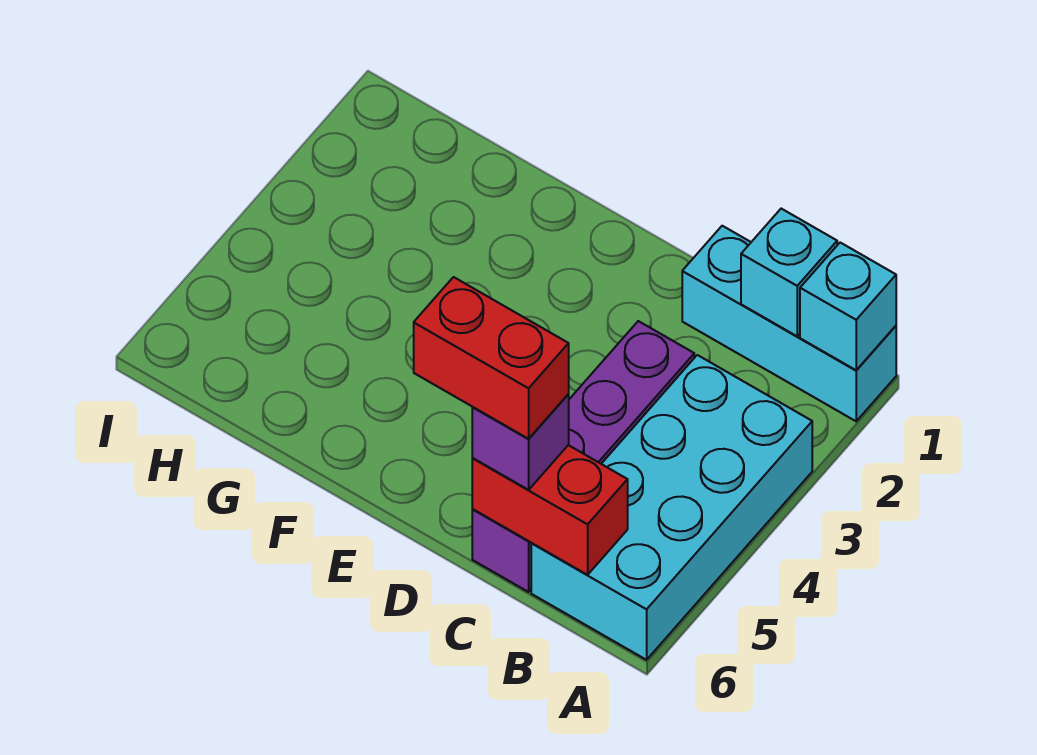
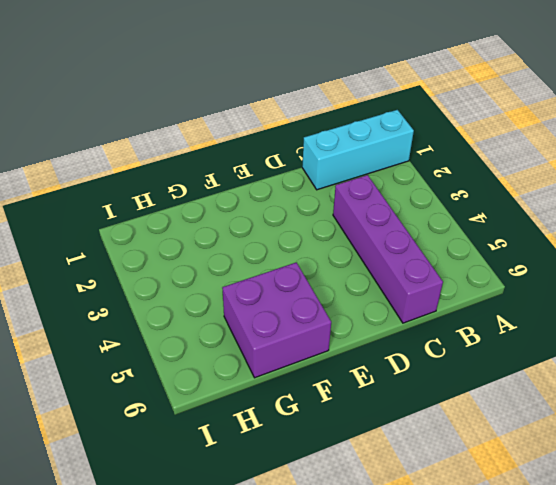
purple brick F5:G6 level 1 -> none
none -> cyan brick A3:B6 level 1
none -> cyan brick A1 level 2

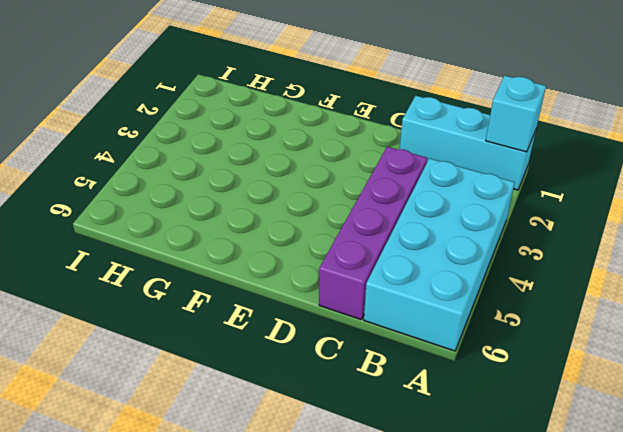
none -> cyan brick B1 level 2
none -> red brick B6:C6 level 2

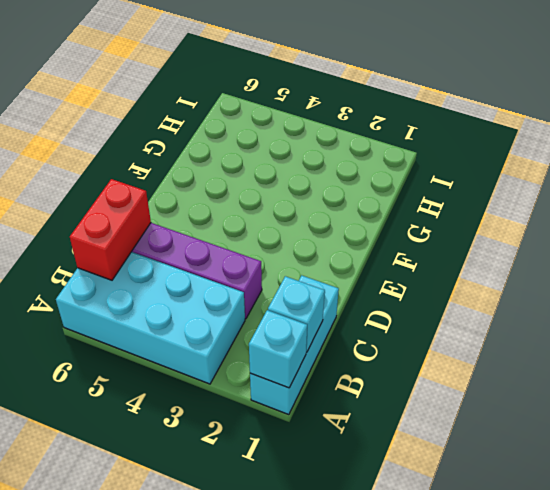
none -> purple brick C6 level 3
none -> red brick C6:D6 level 4

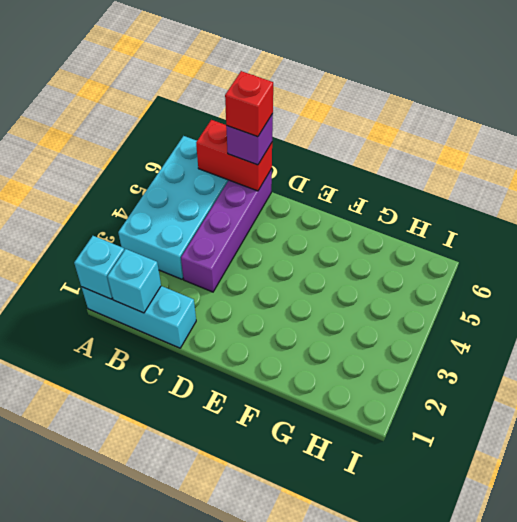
red brick C6 level 4 -> red brick C6:D6 level 4

